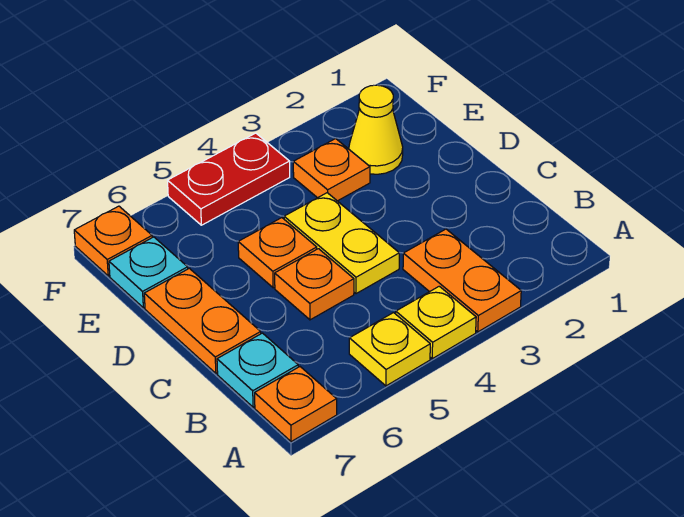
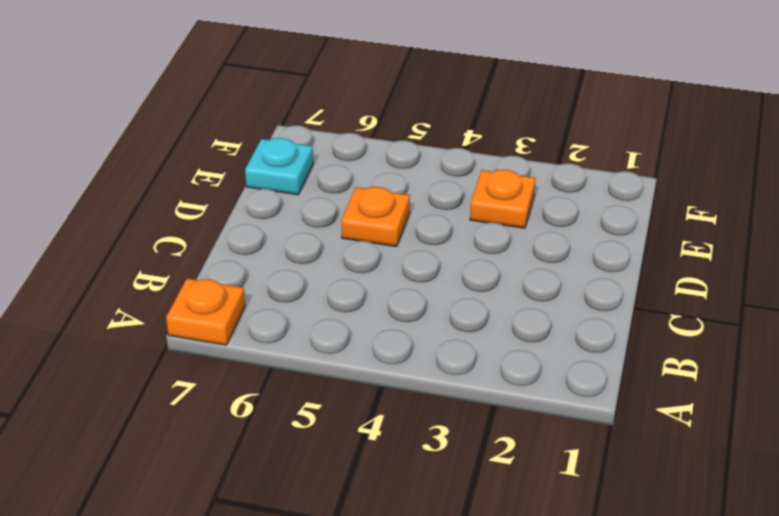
none -> orange plate A3:B3 level 1
none -> yellow plate A4 level 1
none -> yellow plate A5 level 1

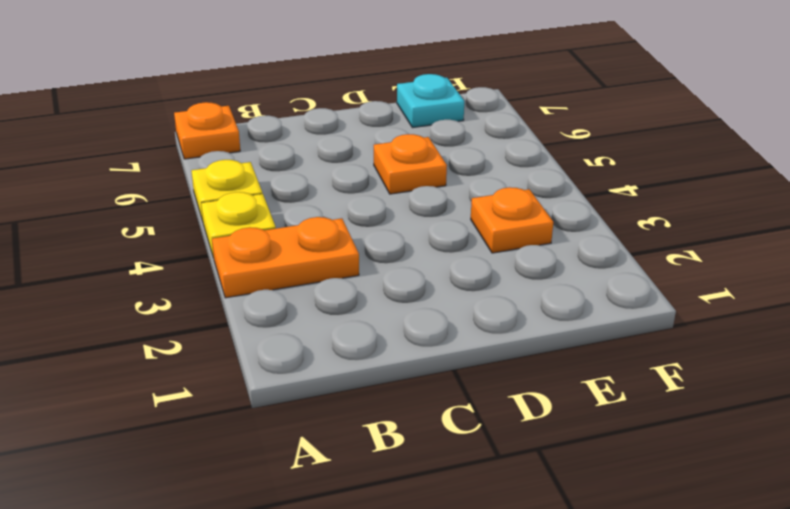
none -> cyan plate B7 level 1
none -> yellow plate C4:D4 level 1
none -> orange plate C5 level 1

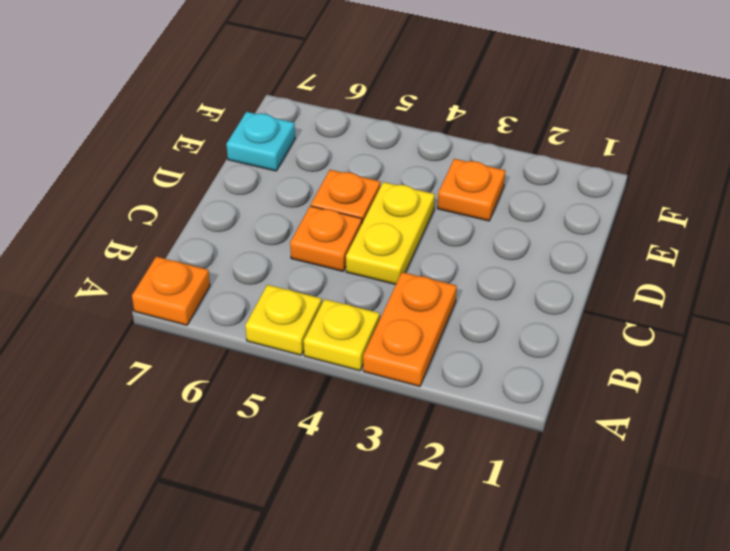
none -> cyan plate B7 level 1
none -> orange plate C7:D7 level 1
none -> yellow cone E2 level 1

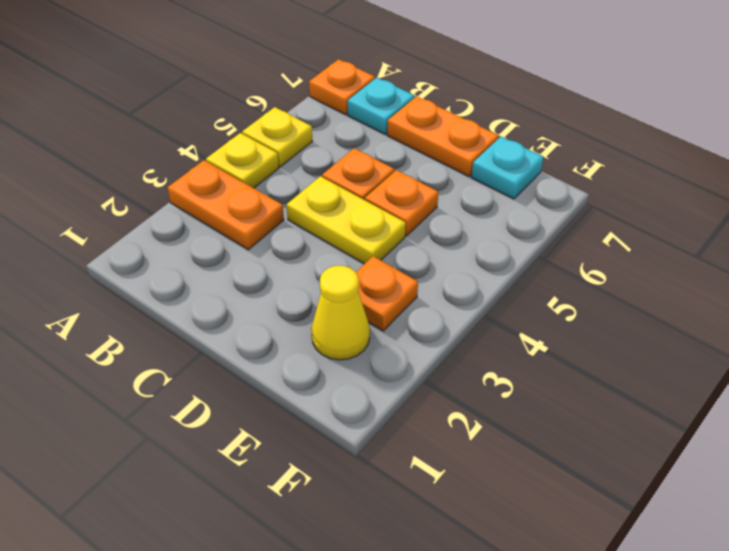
none -> red plate F4:F5 level 1
none -> orange plate F7 level 1

